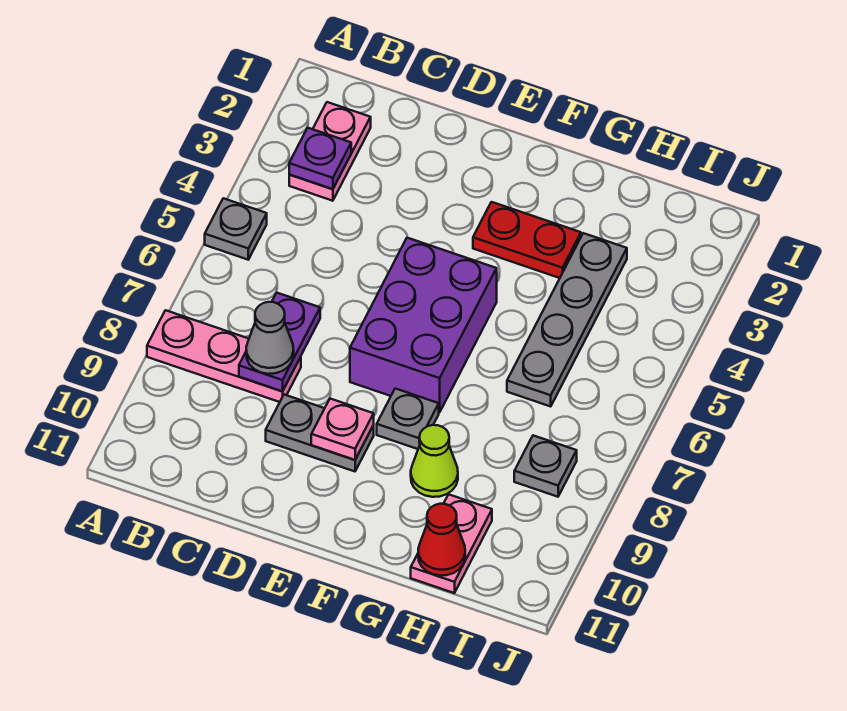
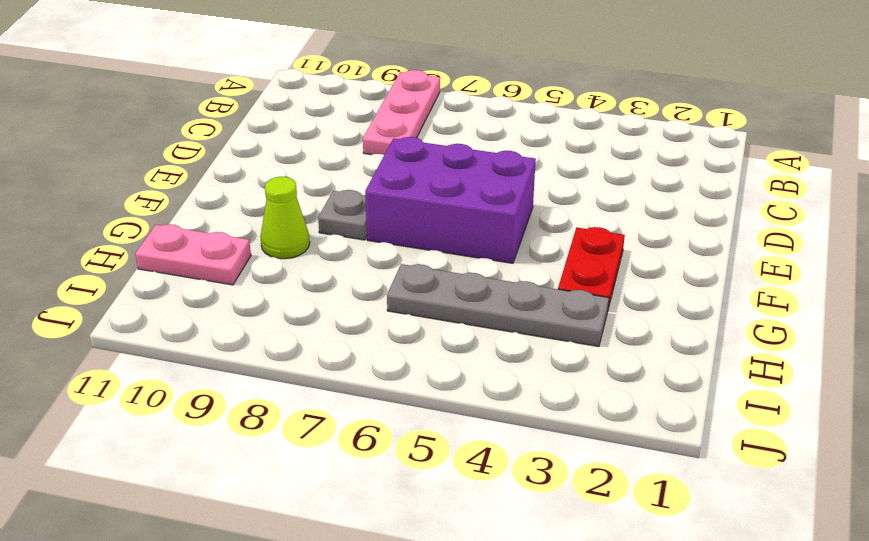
none -> grey plate A5 level 1
none -> pink plate B2:B3 level 1
none -> grey plate D9:E9 level 1

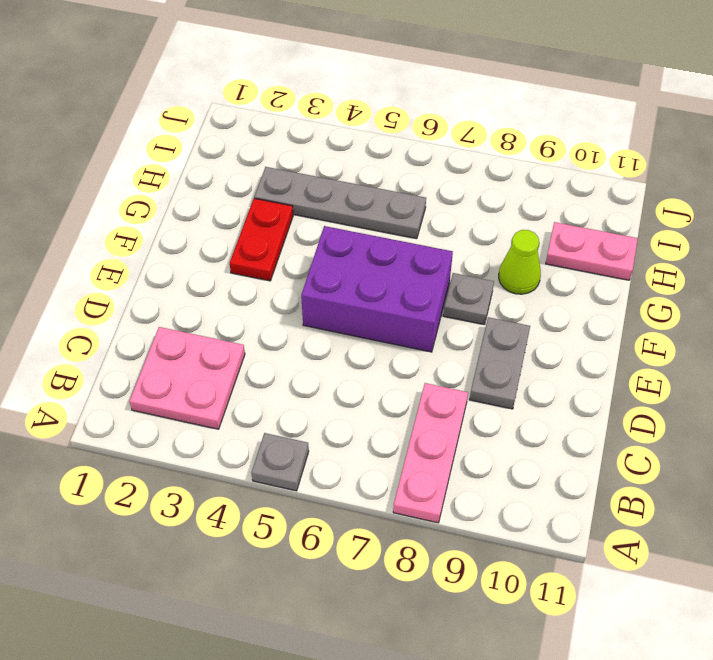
pink plate B2:C3 level 1 -> pink plate B2:B3 level 1
none -> grey plate I8 level 1
none -> purple plate B3 level 2
none -> purple plate C7:C8 level 2

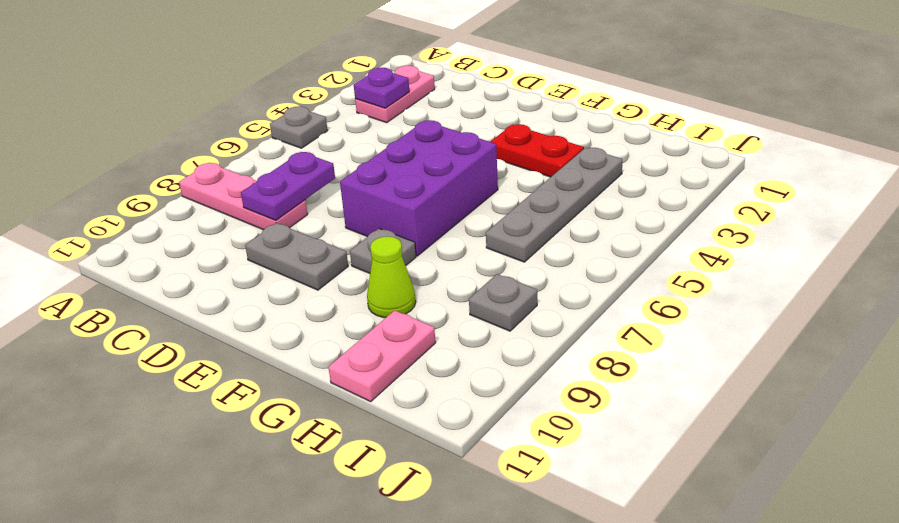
none -> pink plate E9 level 2
none -> red cone H11 level 2
none -> grey cone C8 level 3

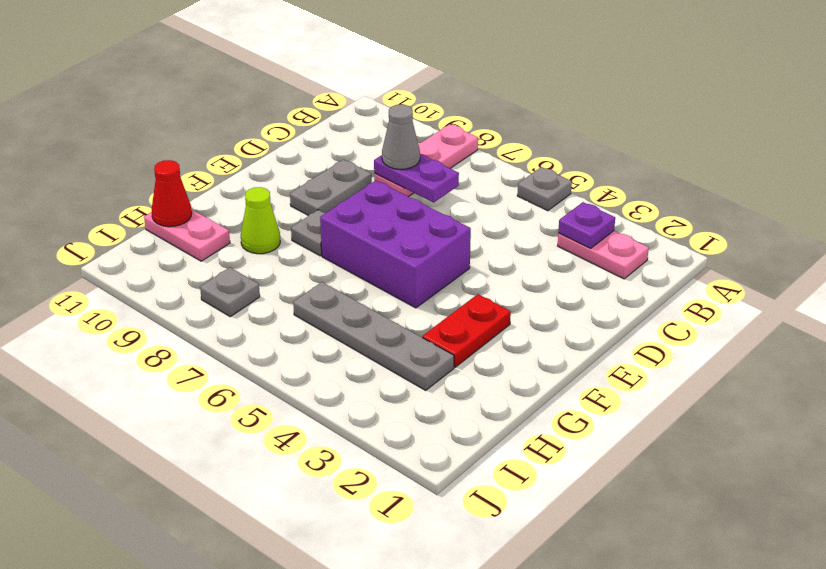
none -> pink plate E9 level 2

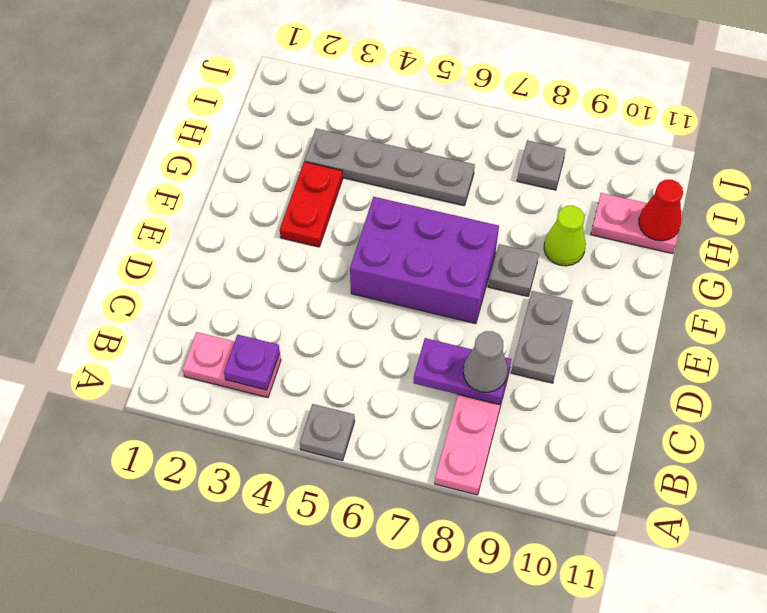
none -> pink plate E9 level 2

